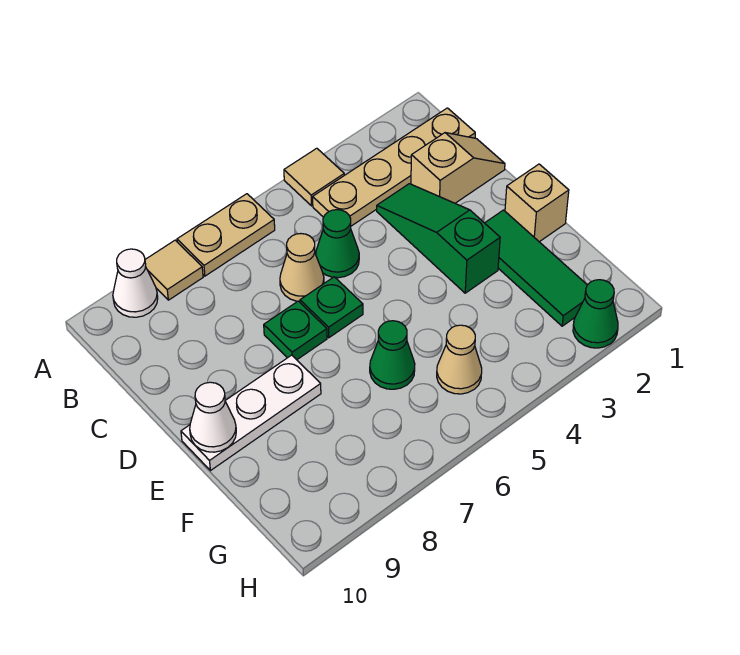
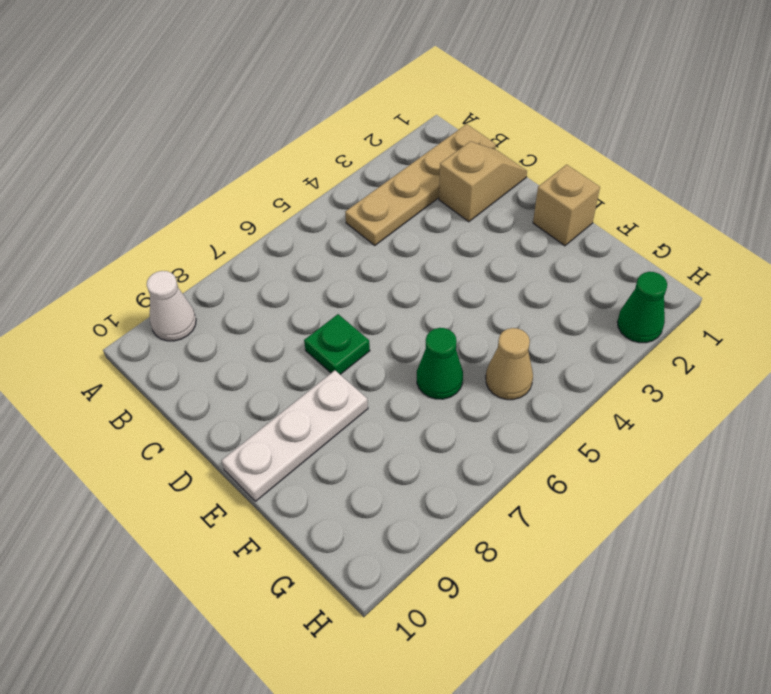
none -> tan tile A4 level 1
none -> tan plate A6:A7 level 1
none -> tan tile A8 level 1

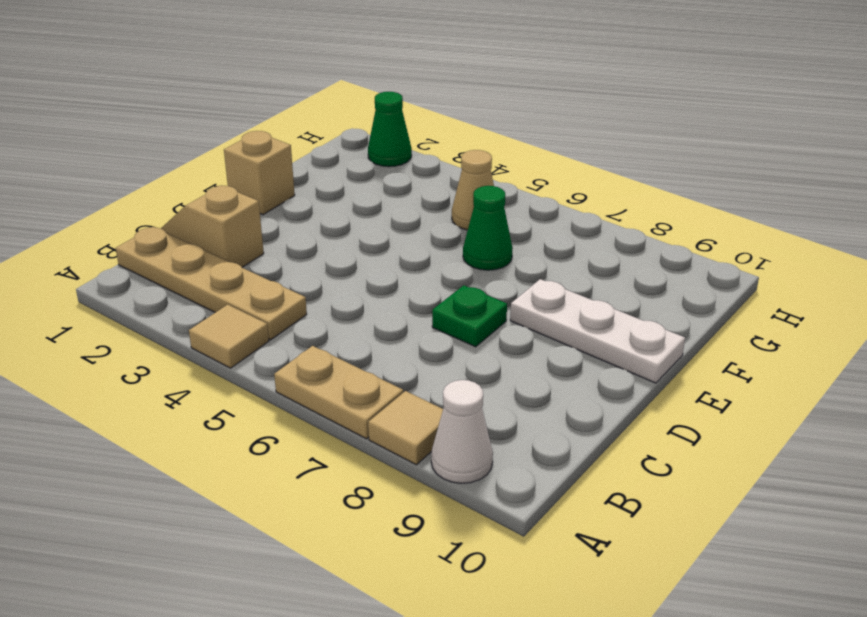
none -> green slope C3:E3 level 1 top E
none -> green cone C5 level 1
none -> tan cone C6 level 1

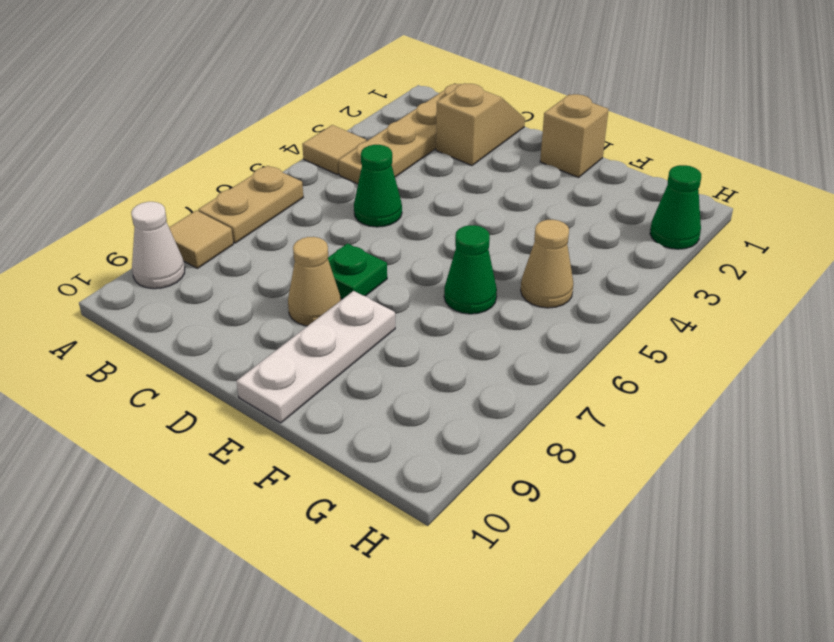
tan cone D8 level 1 -> tan cone C6 level 1
none -> green slope C3:E3 level 1 top E
none -> green plate D6 level 1
none -> green tile E2:G2 level 1

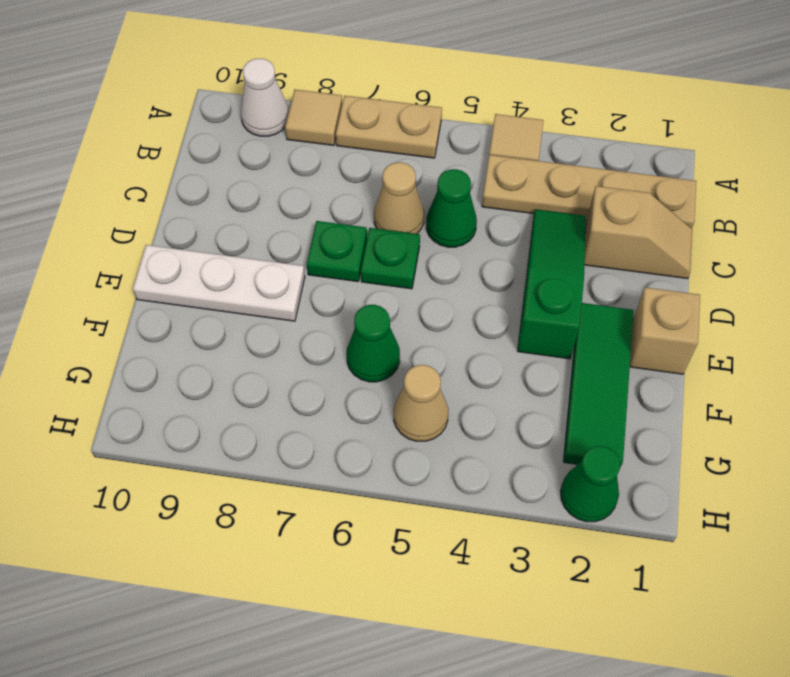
none -> white cone E10 level 2

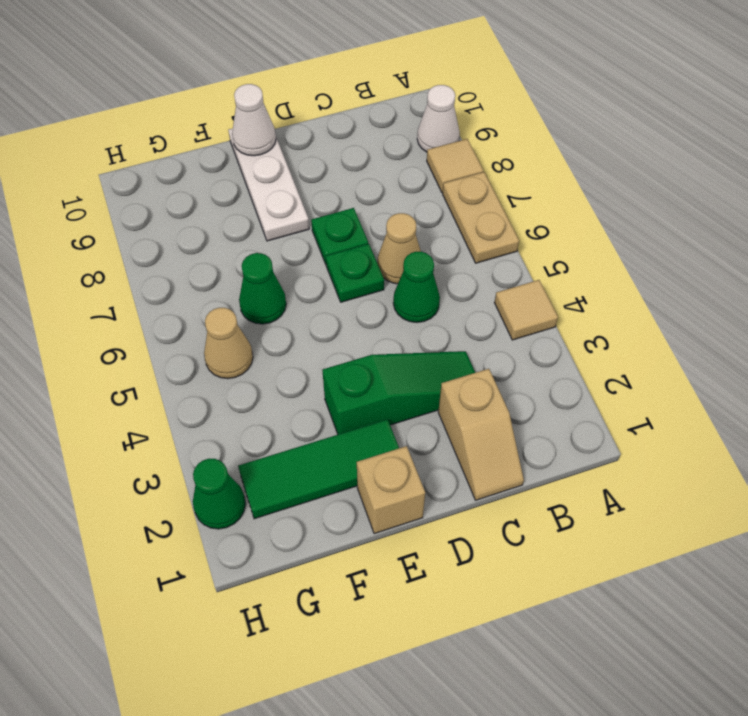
none -> tan plate B1:B4 level 1

